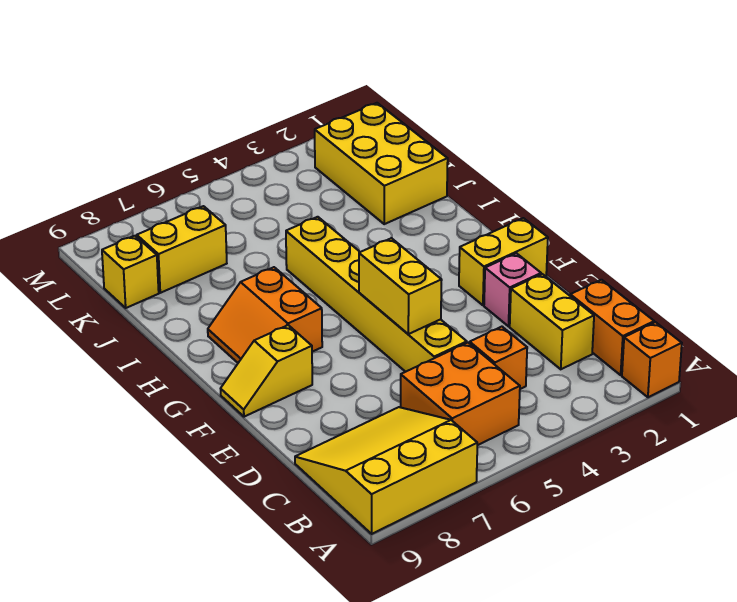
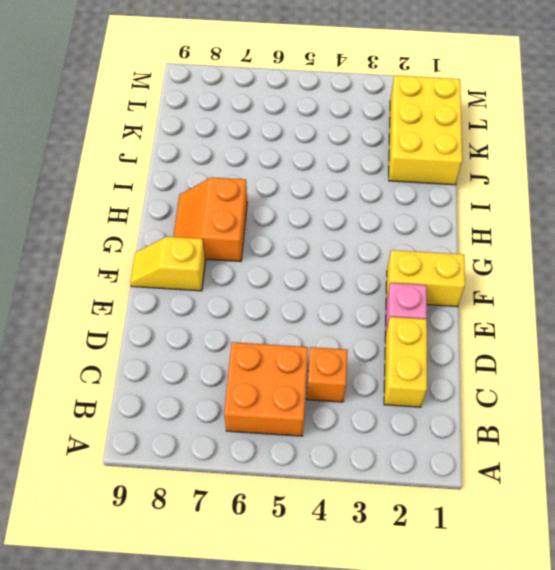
none -> orange brick A1 level 1
none -> yellow slope A7:C9 level 1 top A
none -> orange brick B1:C1 level 1

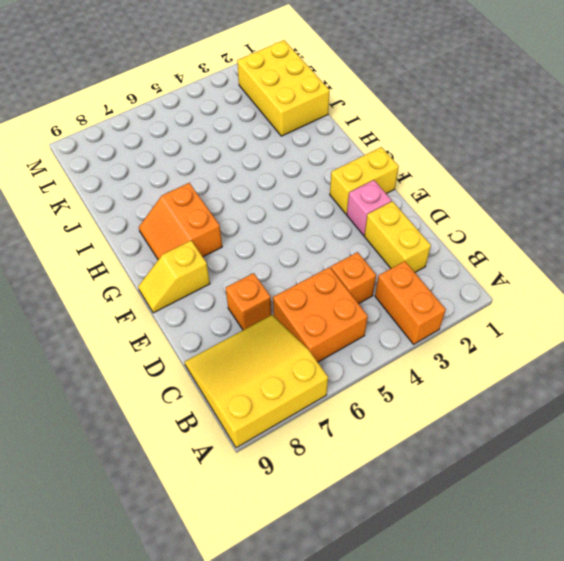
orange brick A3:B3 level 1 -> orange brick B1:C1 level 1
orange brick D7 level 1 -> orange brick A1 level 1
none -> yellow brick D5:I5 level 1
none -> yellow brick K7:K8 level 1
none -> yellow brick K9 level 1

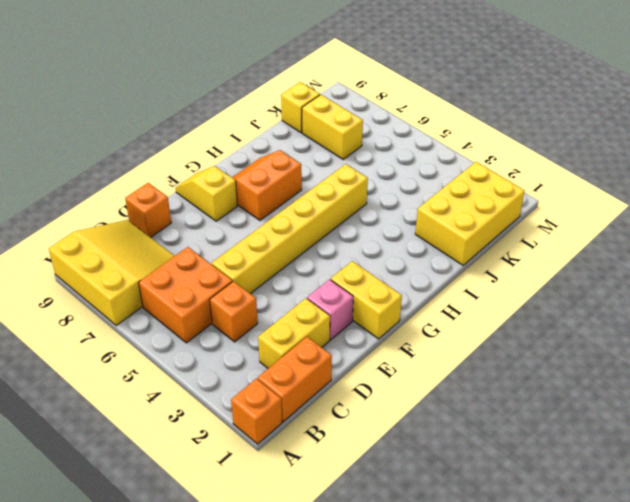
orange brick D9 level 1 -> none
none -> yellow brick E5:F5 level 2

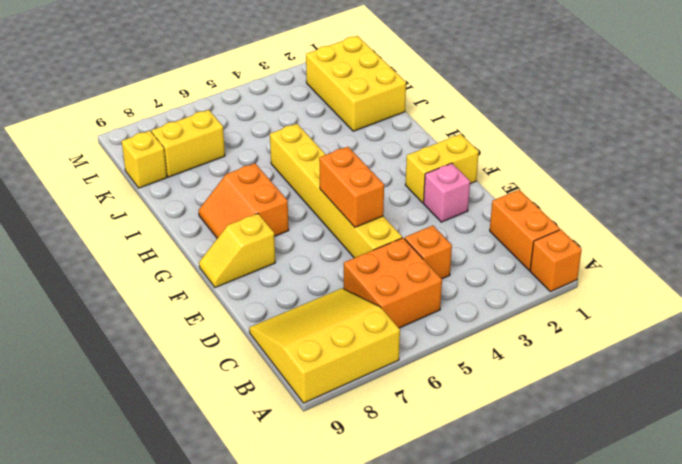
orange brick E5:F5 level 2 -> yellow brick E5:F5 level 2
none -> yellow brick C2:D2 level 1

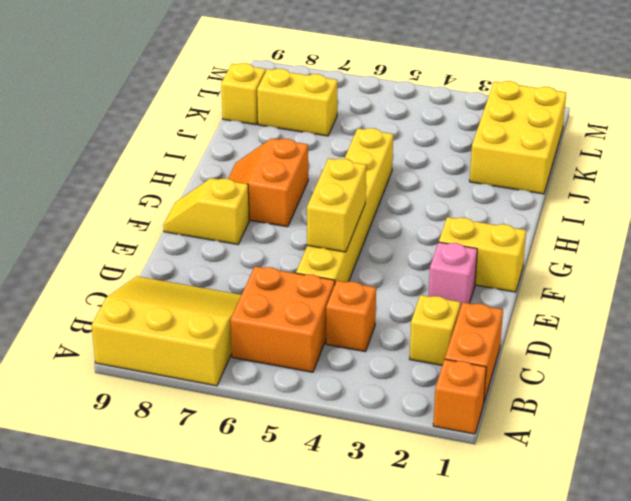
yellow brick C2 level 1 -> yellow brick C2:D2 level 1

